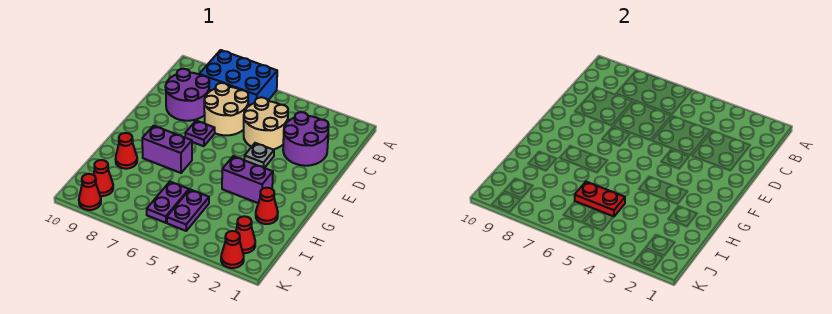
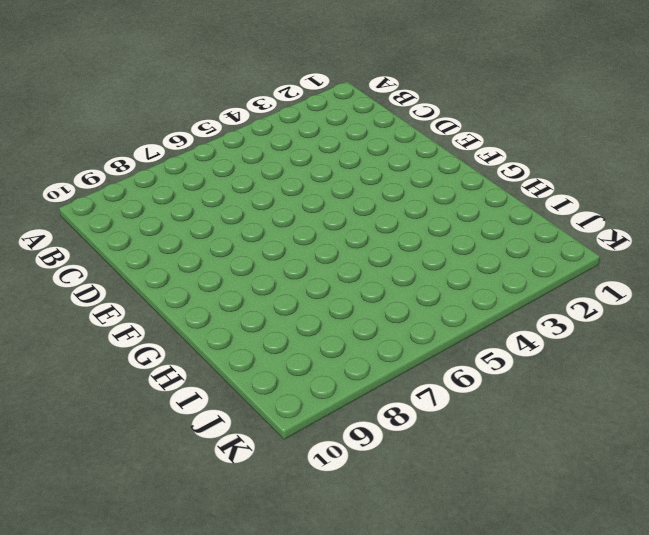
none -> blue brick A6:B8 level 1
none -> purple round brick C2:D3 level 1
none -> tan round brick C4:D5 level 1

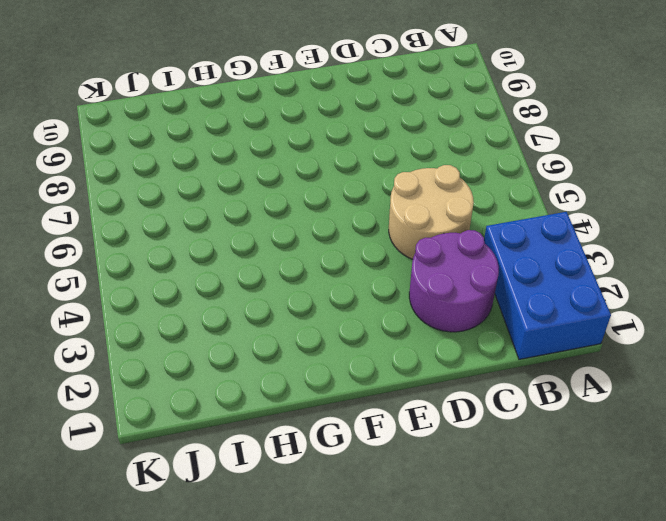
blue brick A1:B3 level 1 -> blue brick A6:B8 level 1
none -> tan round brick C6:D7 level 1
none -> purple round brick C8:D9 level 1
none -> grey plate E4 level 1

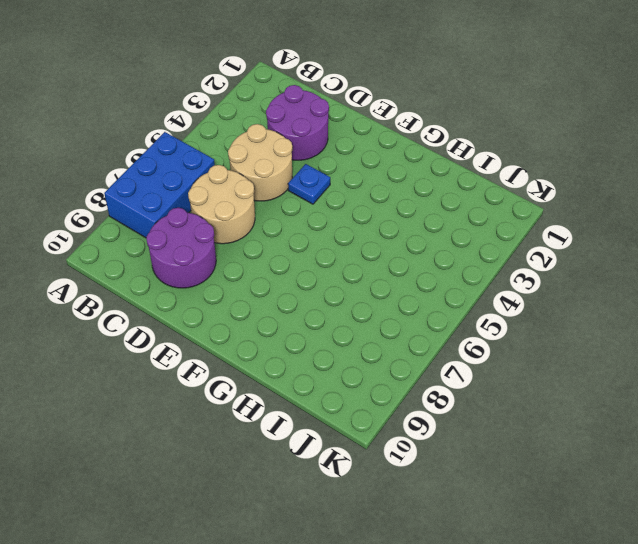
blue plate E4 level 1 -> grey plate E4 level 1
none -> purple plate E7 level 1
none -> purple brick G3:G4 level 1
none -> purple brick G7:G8 level 1

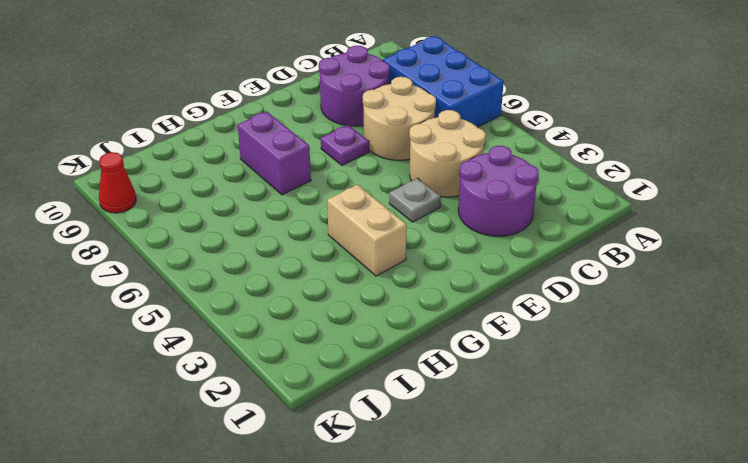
tan brick G3:G4 level 1 -> purple brick G3:G4 level 1
none -> red cone H2 level 1
none -> red cone H9 level 1
none -> purple plate I5:J5 level 1

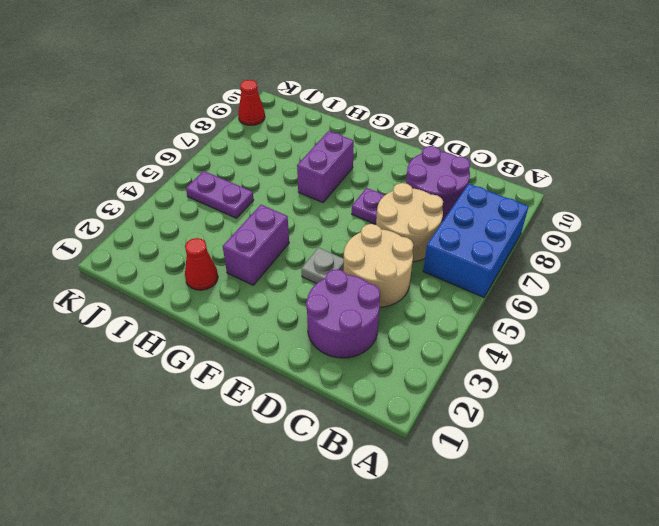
none -> red cone H9 level 1
none -> purple plate I6:J6 level 1
none -> red cone J2 level 1

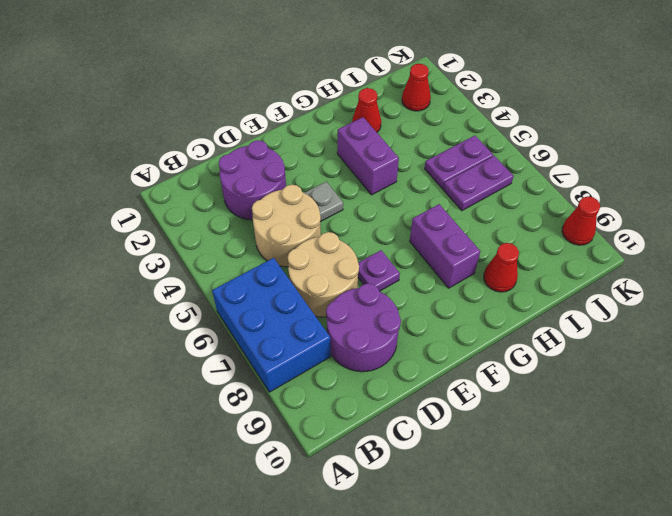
none -> red cone J9 level 1
none -> red cone K2 level 1
none -> red plate I5:I6 level 2

